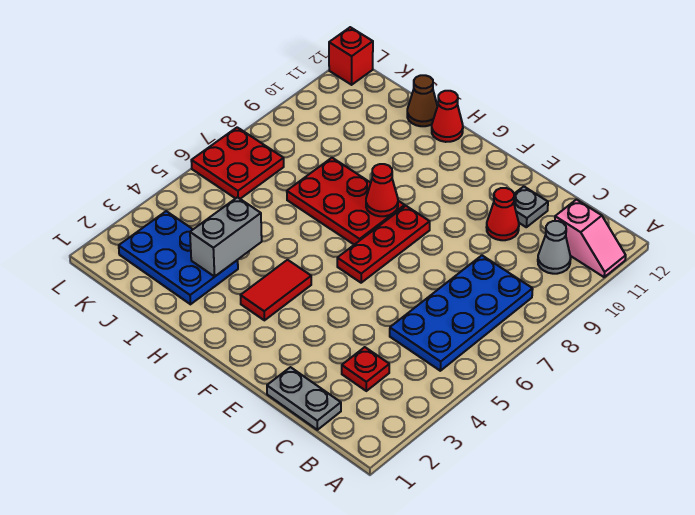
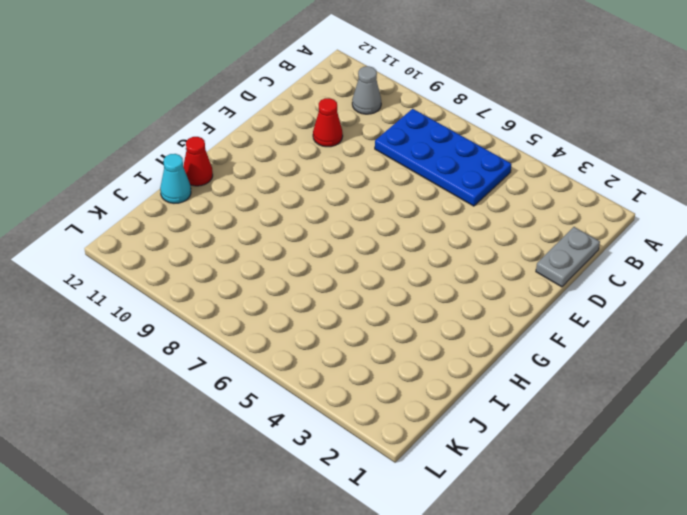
cyan cone I12 level 1 -> brown cone I12 level 1
none -> pink slope A11:B11 level 1 top B
none -> red plate C3 level 1
none -> grey plate D11 level 1

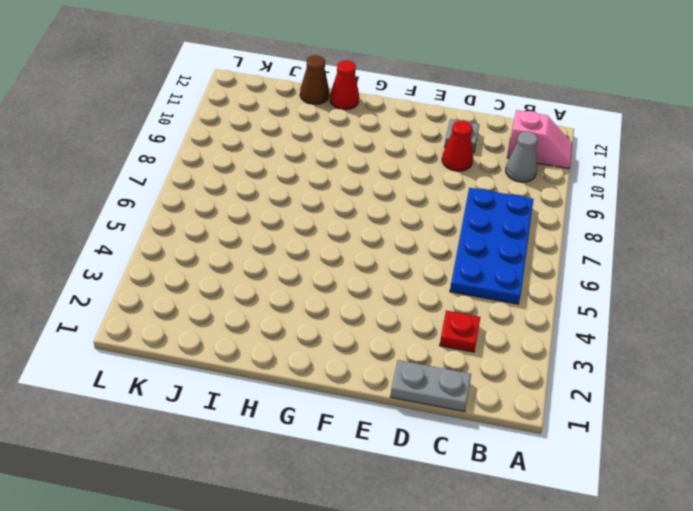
none -> red plate F6:F8 level 1
none -> red tile G3:G4 level 1
none -> red plate G7:I8 level 1

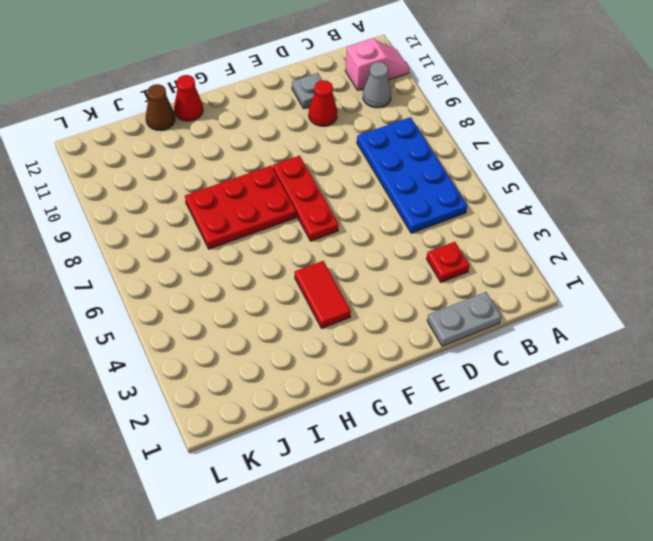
none -> blue plate I2:K3 level 1
none -> red plate K6:L7 level 1
none -> red brick L12 level 1

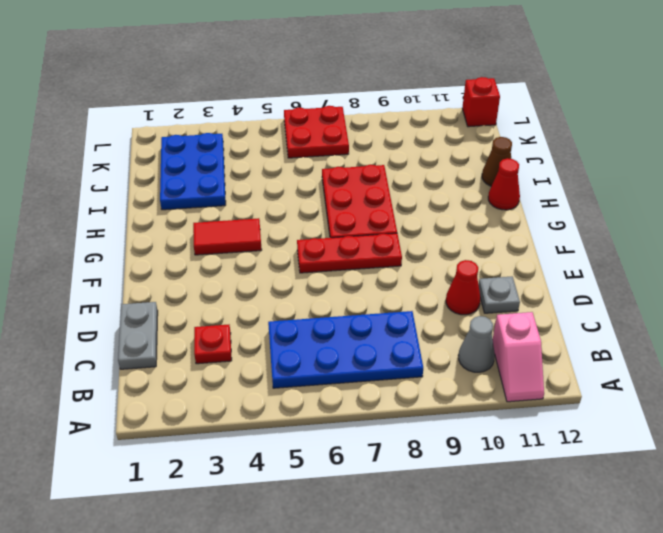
none -> red cone G8 level 2
none -> grey brick I3:I4 level 2

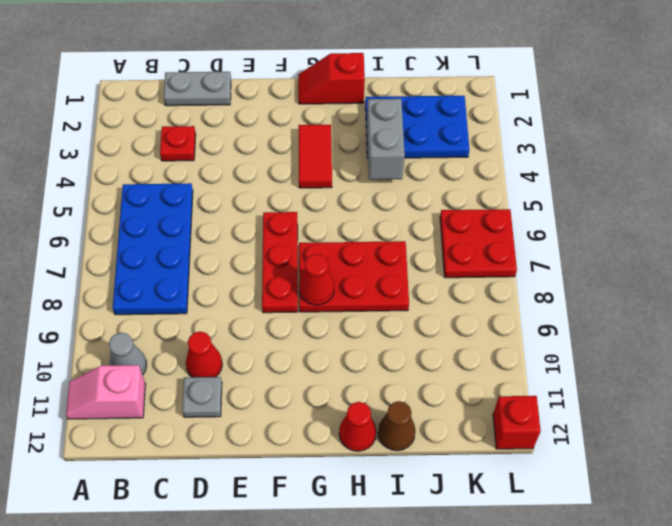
red slope G1:H1 level 1 top H -> none

